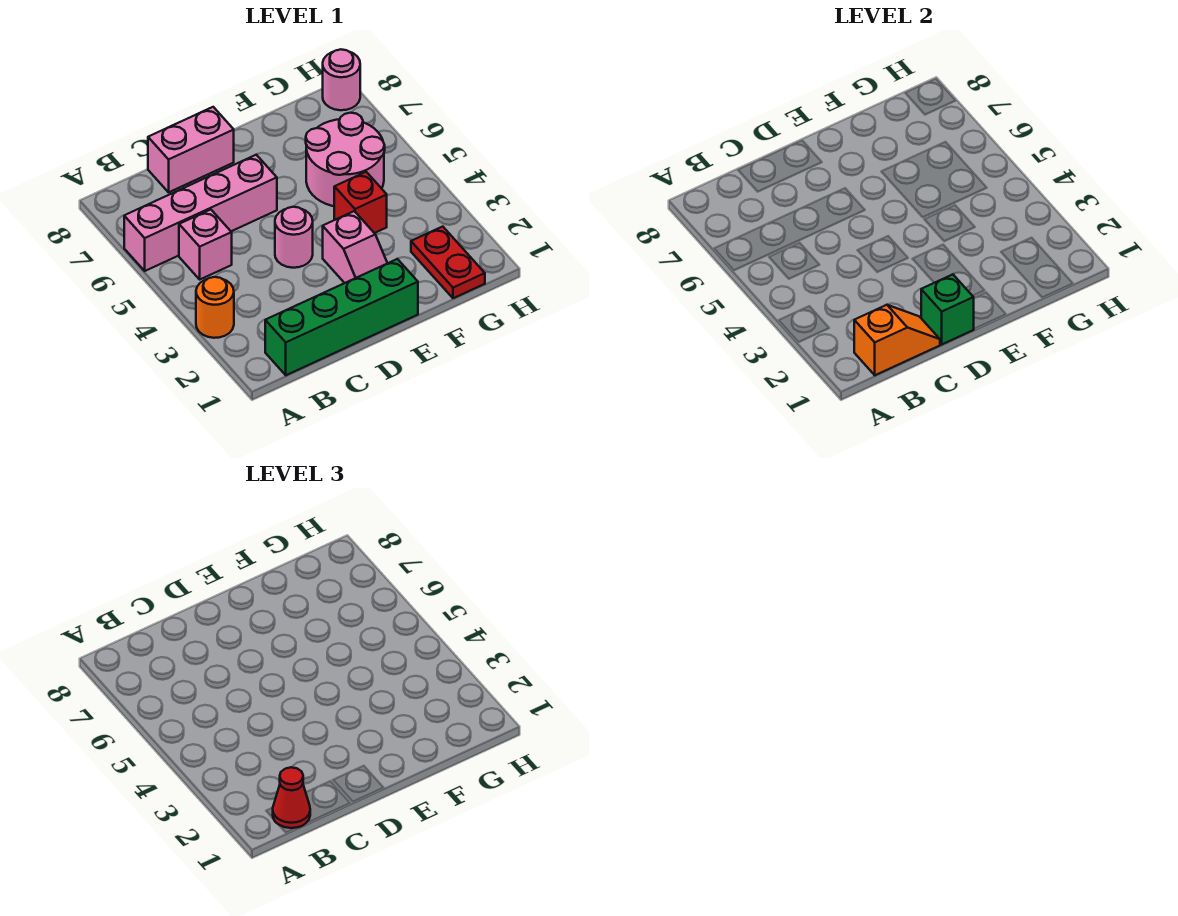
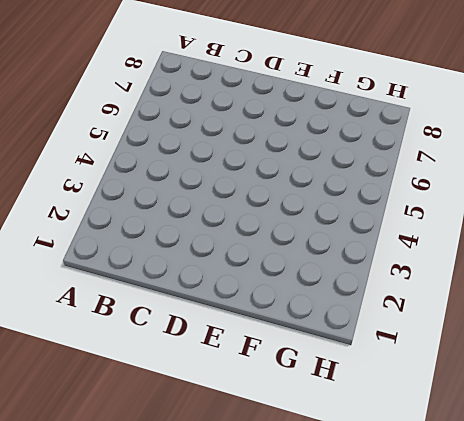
none -> orange round brick A3 level 1
none -> pink brick A6:D6 level 1
none -> green brick B1:E1 level 1

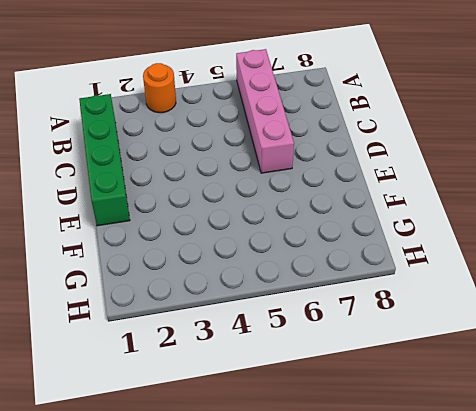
none -> pink brick B5 level 1
none -> pink brick C8:D8 level 1
none -> pink round brick D4 level 1

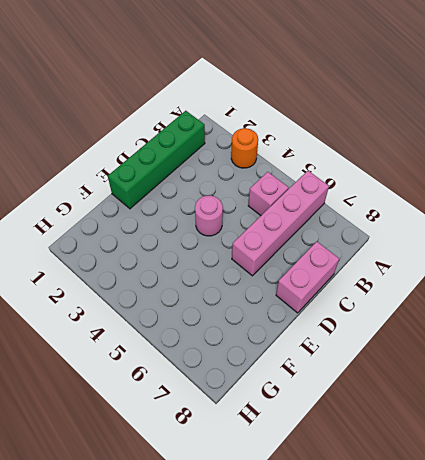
none -> pink slope E2:E3 level 1 top 3
none -> red brick F4 level 1
none -> pink round brick F5:G6 level 1

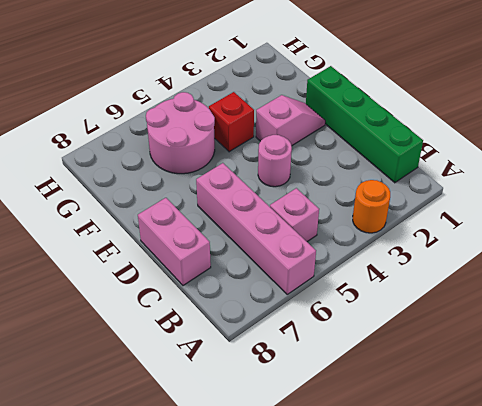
none -> red plate G1:G2 level 1
none -> pink round brick H8 level 1
none -> orange slope B1:C1 level 2 top B

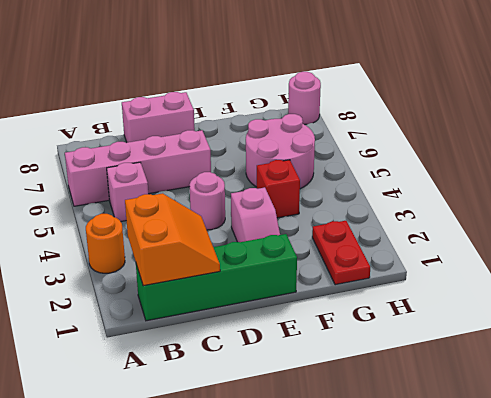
orange slope B1:C2 level 2 top B -> orange slope B1:C1 level 2 top B
none -> green brick D1 level 2
none -> red cone B1 level 3

